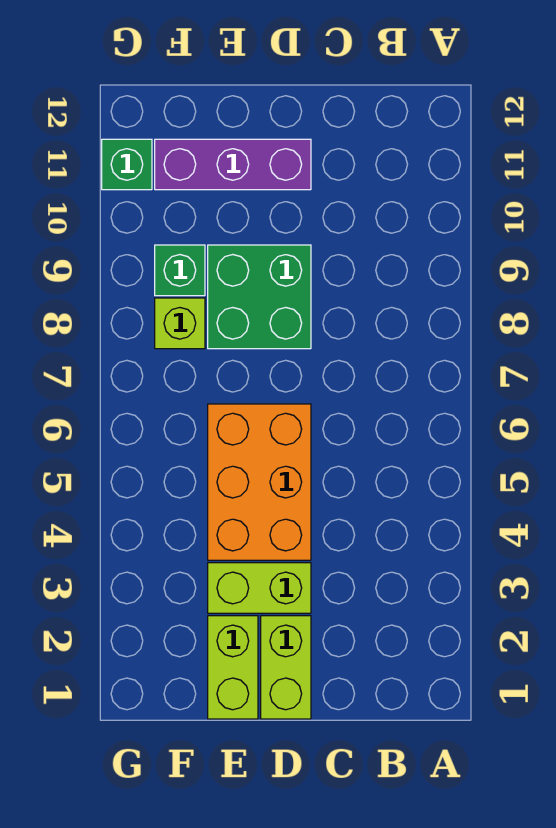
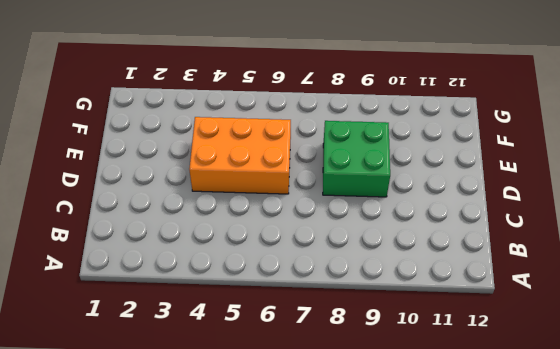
none -> lime brick D1:D2 level 1
none -> lime brick D3:E3 level 1

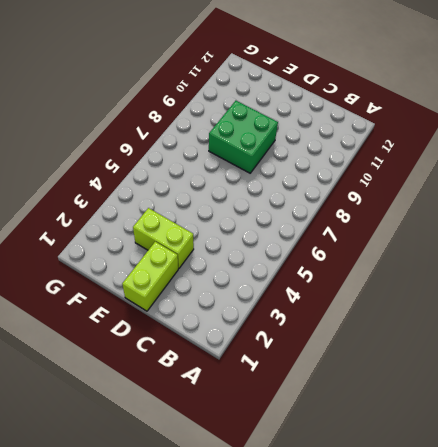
none -> orange brick D4:E6 level 1
none -> purple brick D11:F11 level 1

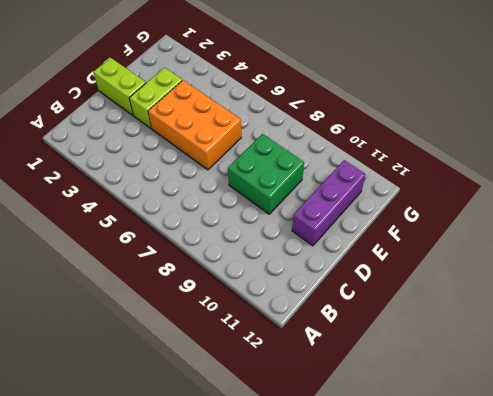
none -> lime brick E1:E2 level 1
none -> lime brick F8 level 1

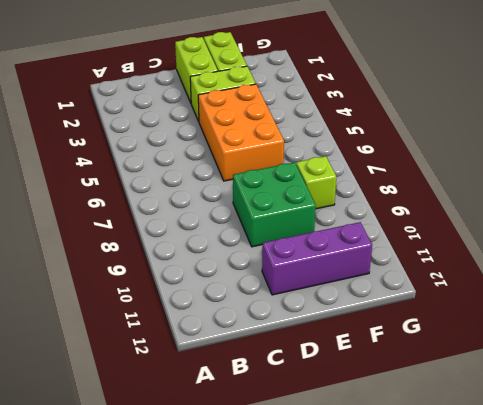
none -> green brick F9 level 1
none -> green brick G11 level 1

